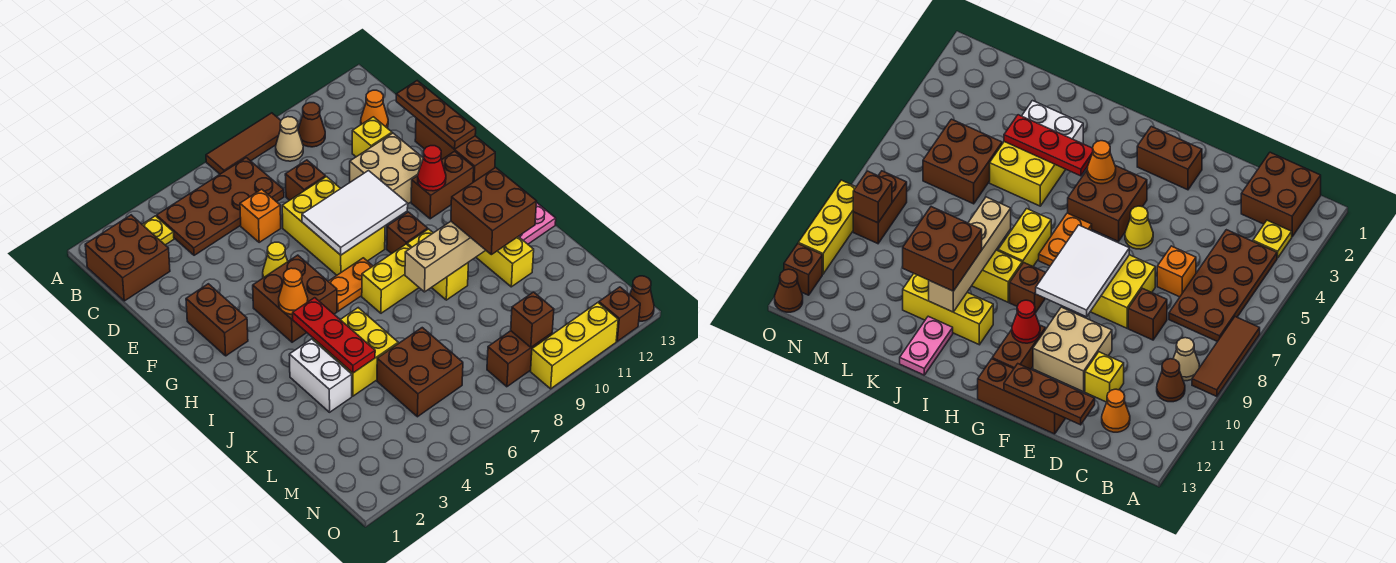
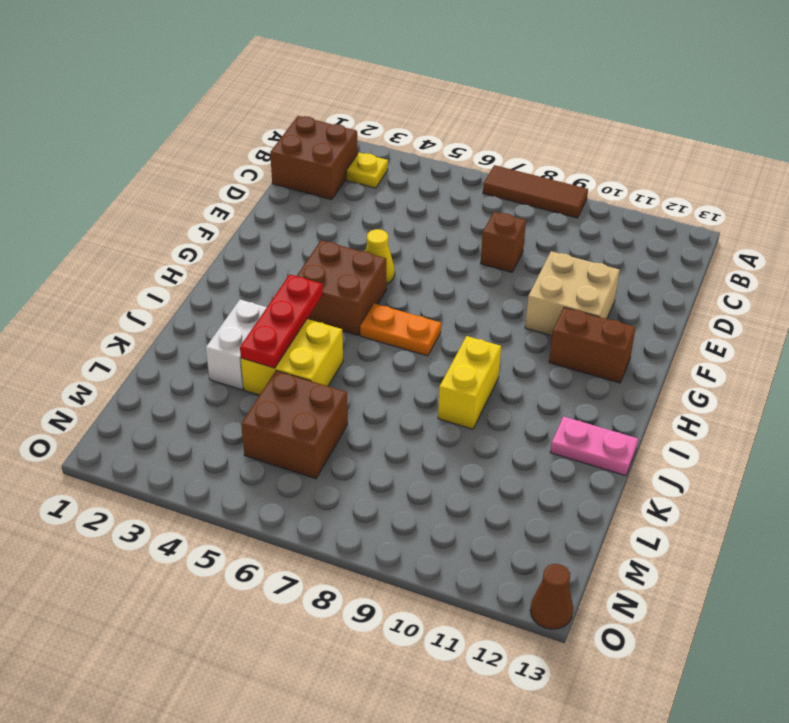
none -> brown plate B4:C7 level 1
none -> tan cone B9 level 1
none -> brown cone B10 level 1
none -> orange cone C12 level 1

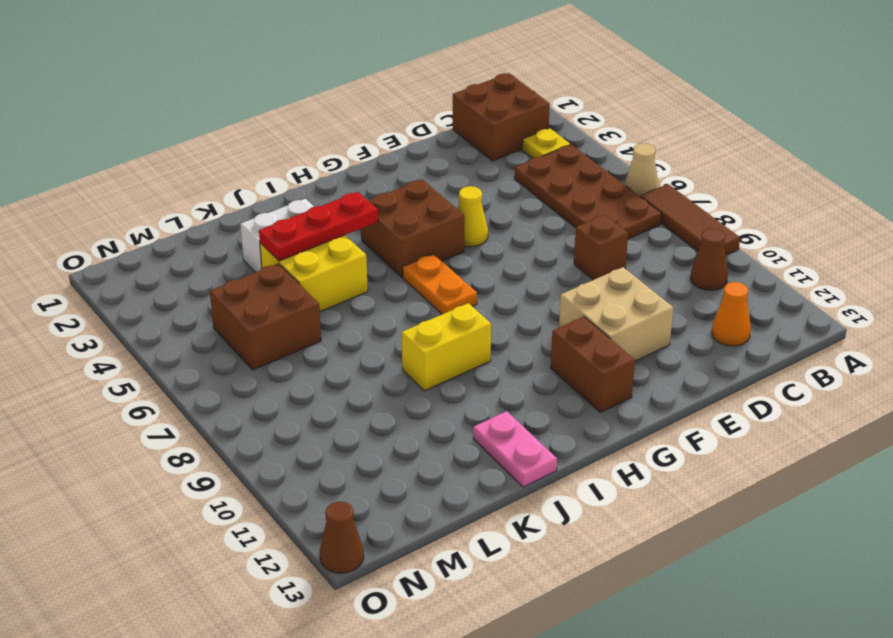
tan cone A6 level 1 -> tan cone B9 level 1
none -> orange brick D6 level 1
none -> yellow brick D11 level 1
none -> yellow brick E7:G8 level 1
none -> brown brick E13:G13 level 1

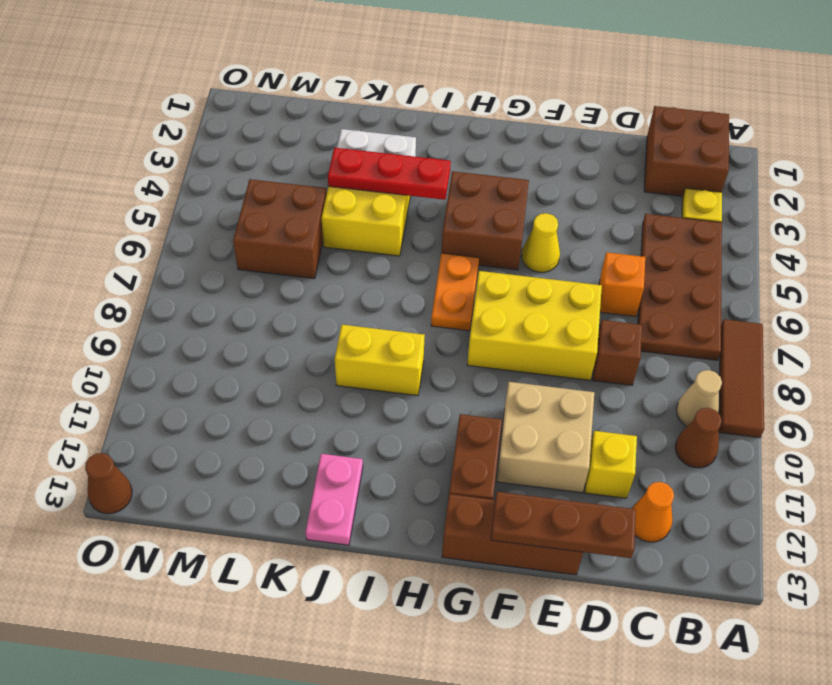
none -> brown brick F2:G2 level 1
none -> brown brick H9 level 1
none -> yellow brick I7:I8 level 1
none -> yellow brick I11:K11 level 1

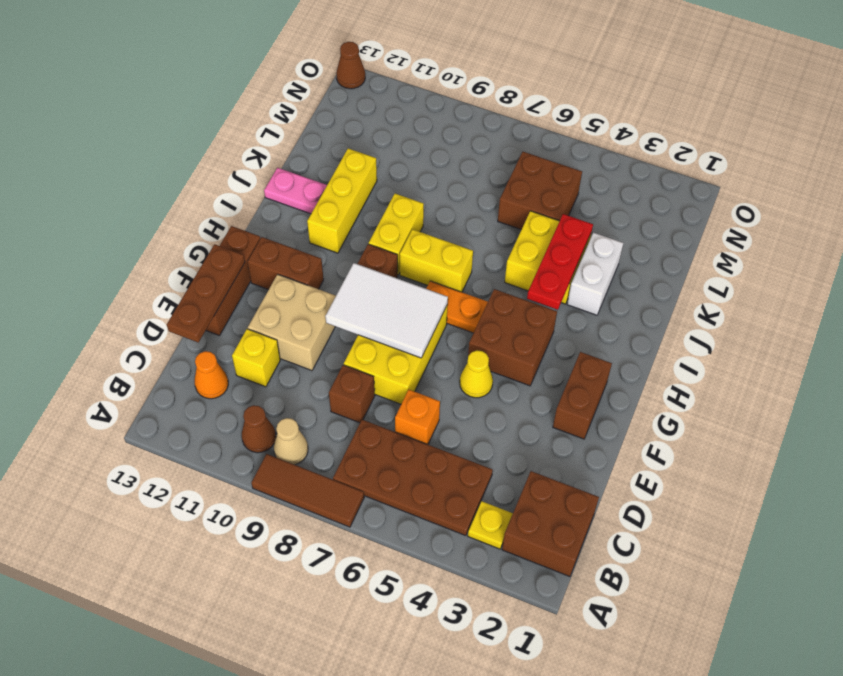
none -> brown brick N8:N9 level 1
none -> yellow brick O9:O11 level 1
none -> brown brick O12 level 1
none -> red cone G11 level 2

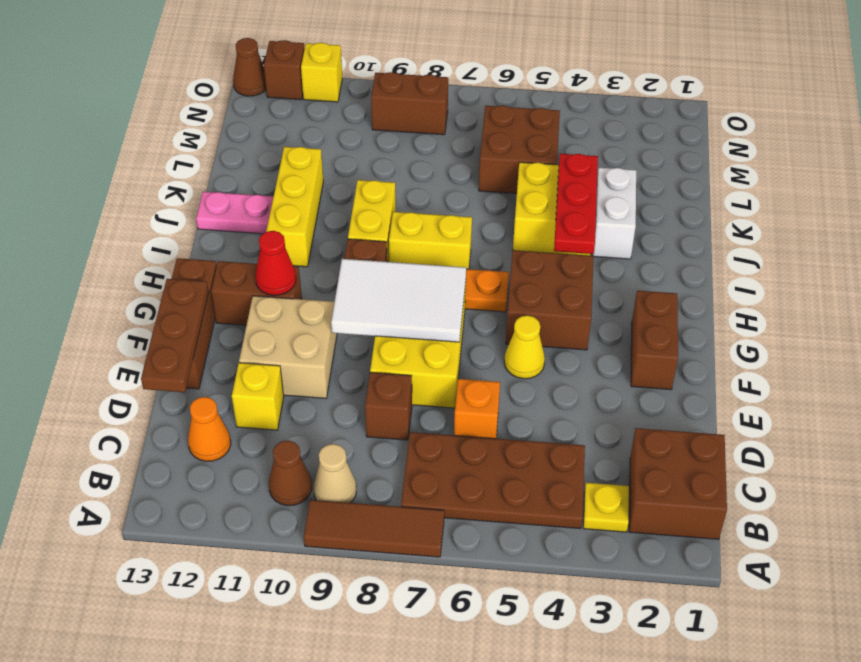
yellow brick O11 level 1 -> yellow brick O9:O11 level 1
none -> orange cone H4 level 2
none -> tan brick J8:J11 level 2
none -> brown brick N9 level 2
none -> brown brick J10:K11 level 3

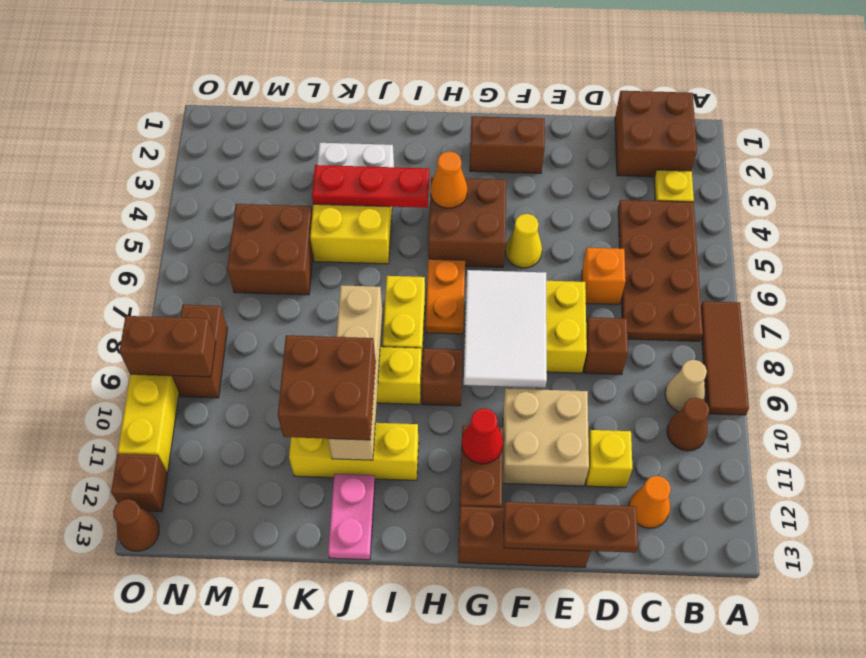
brown brick N9:O9 level 2 -> brown brick N9 level 2

